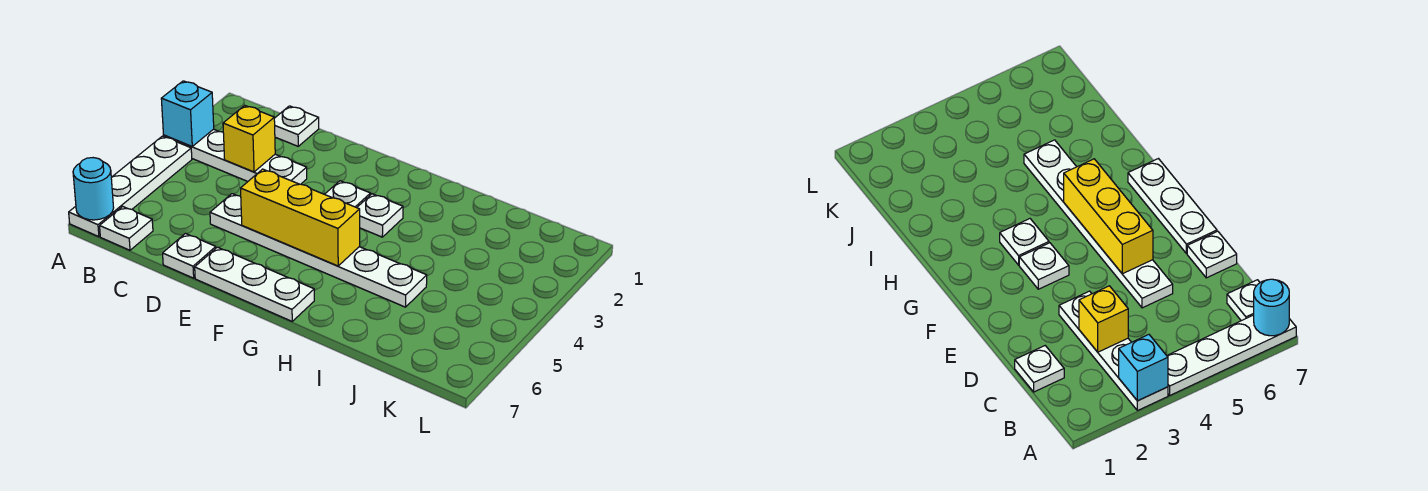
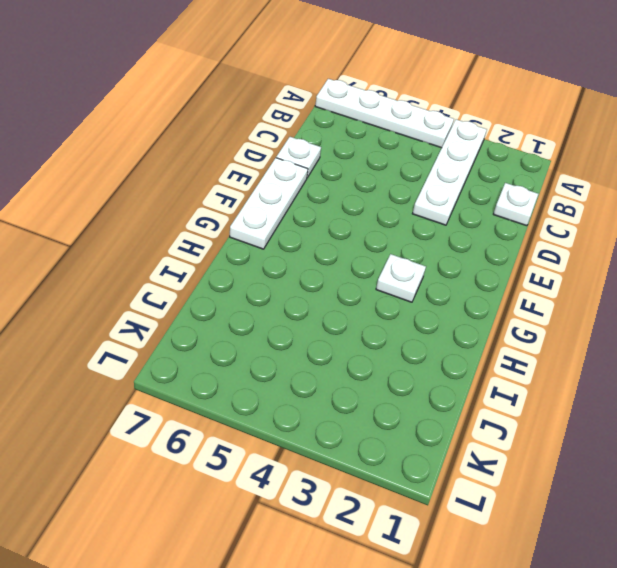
none -> white plate B7 level 1
none -> white plate D5:I5 level 1
none -> white plate F3 level 1

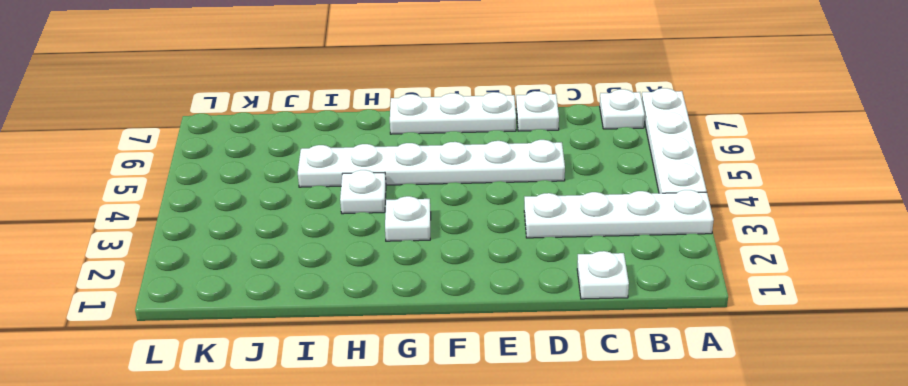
white plate H4 level 1 -> white plate F3 level 1
none -> cyan brick A3 level 2
none -> cyan round brick A7 level 2
none -> yellow brick C3 level 2

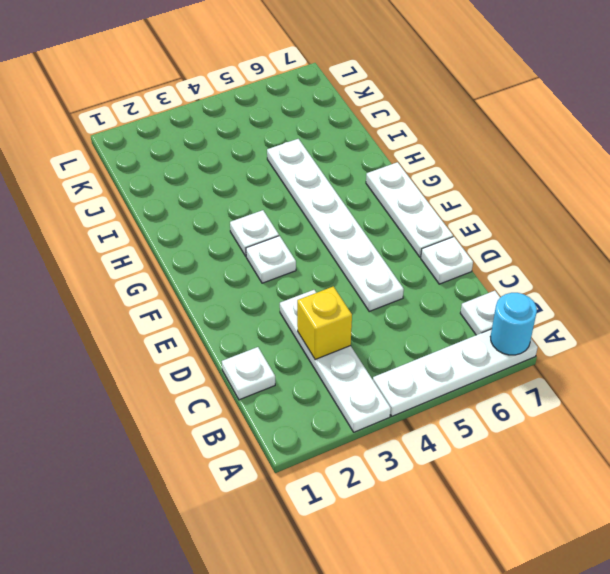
none -> cyan brick A3 level 2
none -> yellow brick E5:G5 level 2

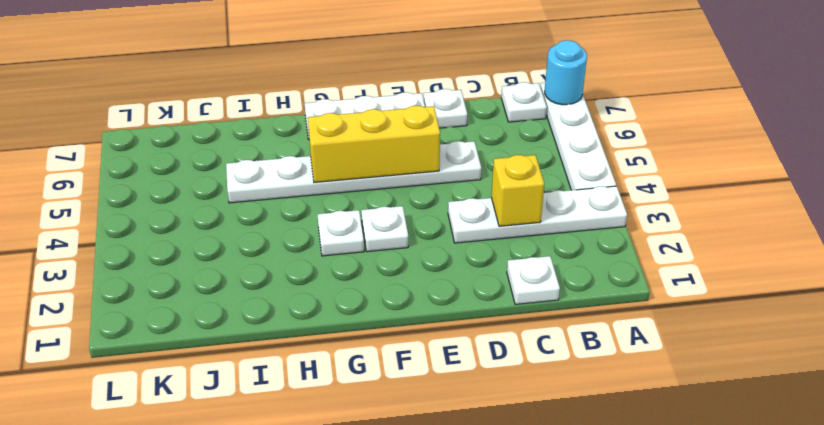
none -> cyan brick A3 level 2

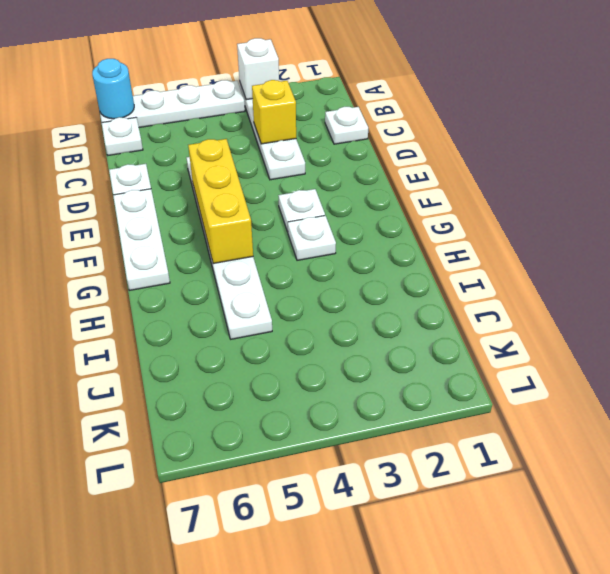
white brick A3 level 2 -> cyan brick A3 level 2

